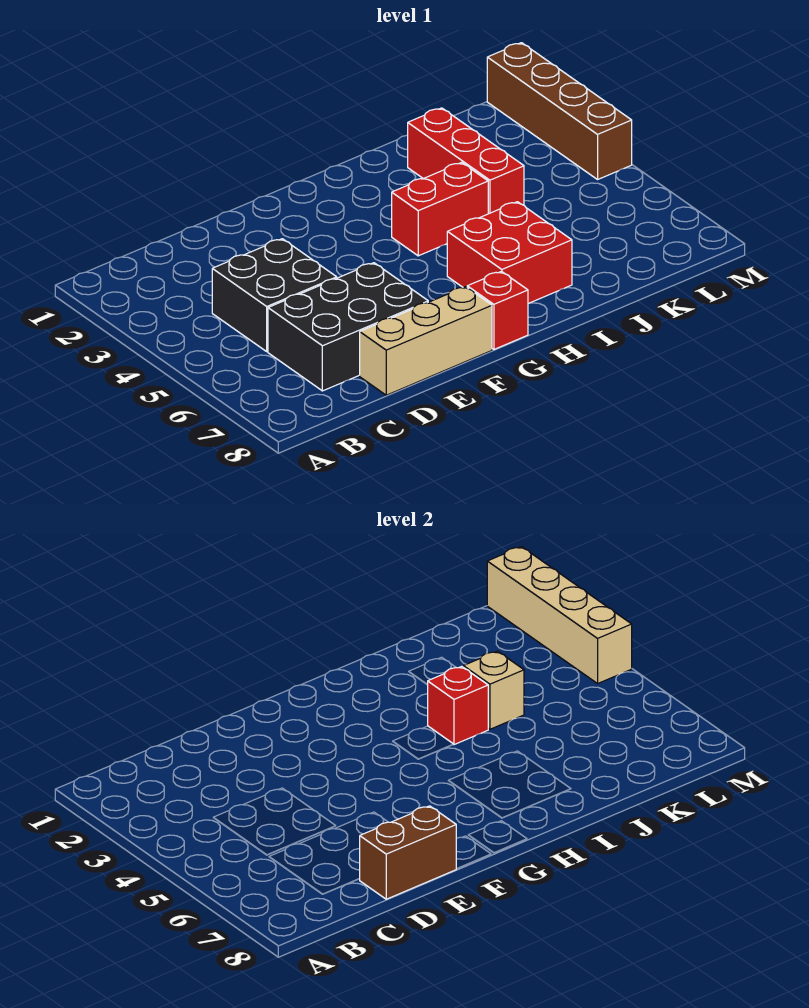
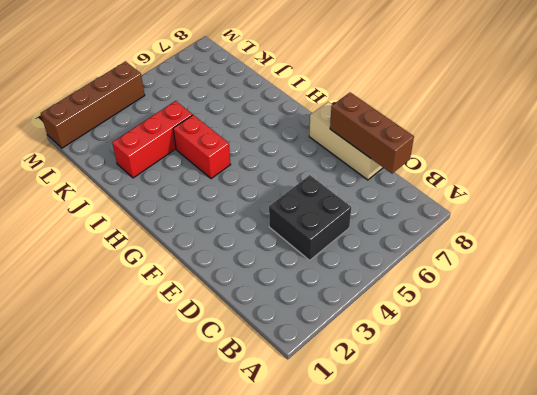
brown brick C8:E8 level 2 -> brown brick D8:E8 level 2
none -> black brick C6:E7 level 1
none -> red brick G8 level 1
none -> red brick H6:I7 level 1

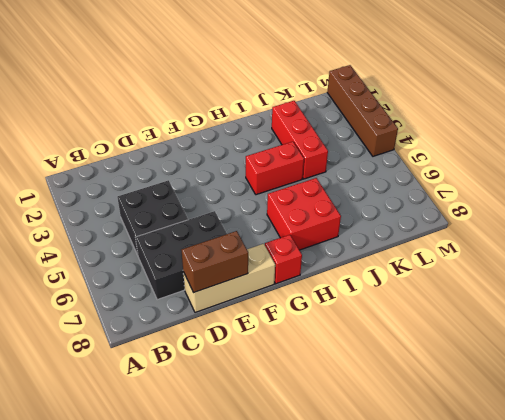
none -> red brick I4 level 2
none -> tan brick J4 level 2
none -> tan brick M1:M4 level 2

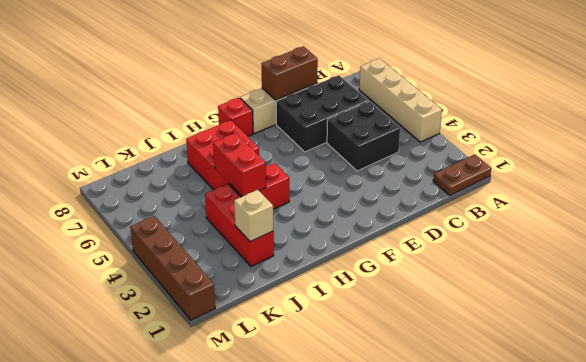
brown plate A1:B1 level 1 -> none
tan brick A4:A7 level 1 -> tan brick M1:M4 level 2
red brick I4:I5 level 2 -> red brick I4 level 2
tan brick J2 level 2 -> tan brick J4 level 2

